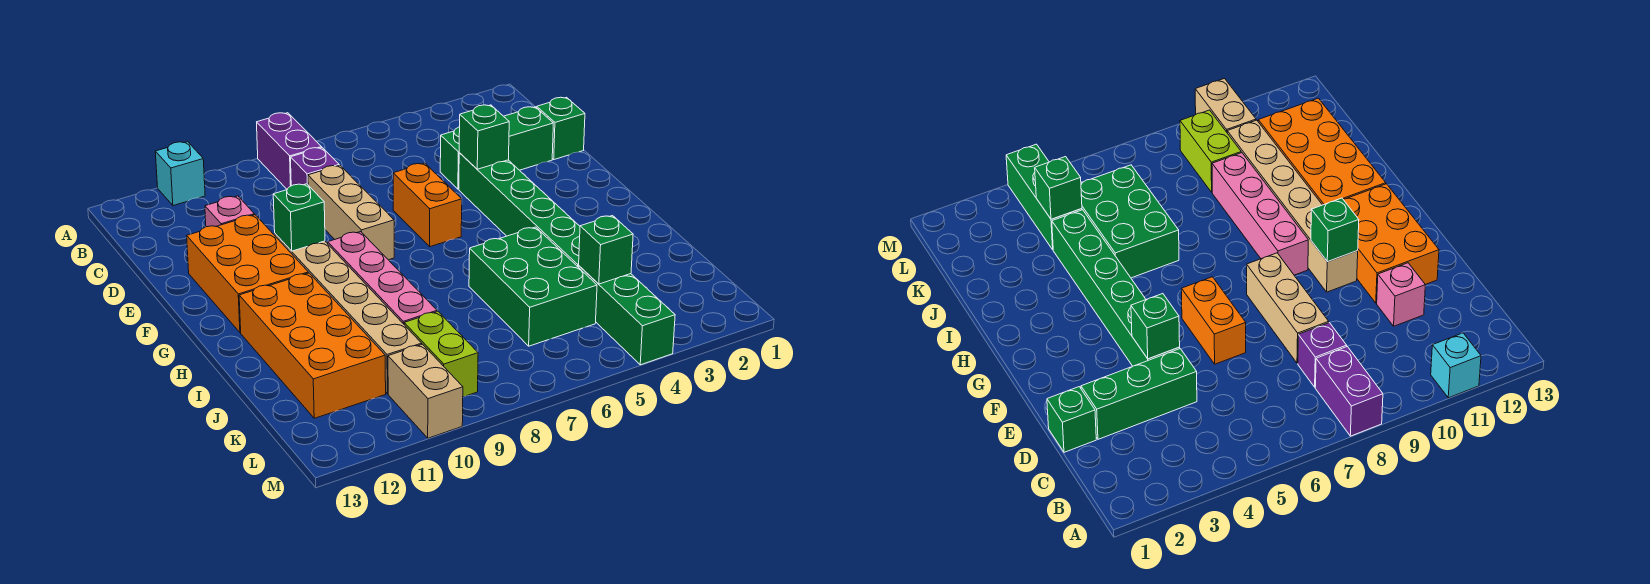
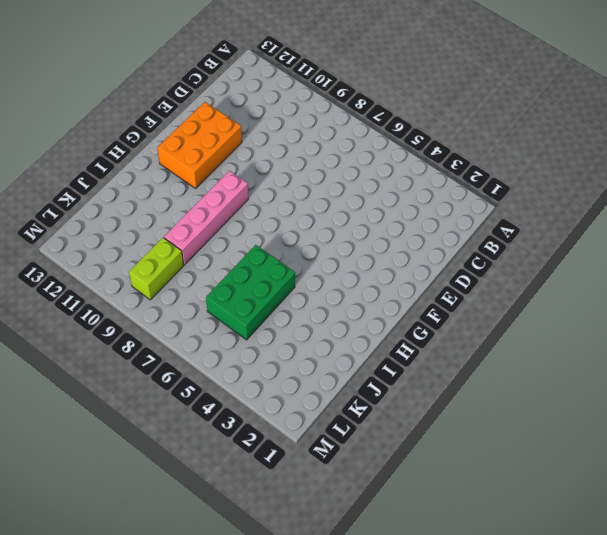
none -> purple brick A8:B8 level 1
none -> cyan brick A11 level 1
none -> purple brick C8 level 1

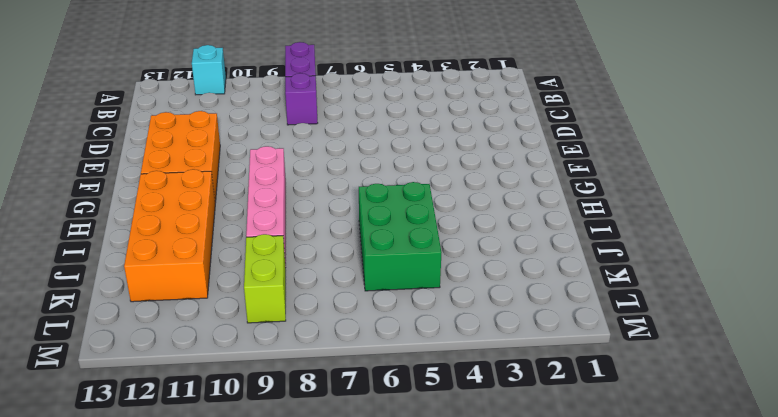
none -> green brick D1 level 1
none -> green brick D2:D4 level 1
none -> tan brick D8:F8 level 1

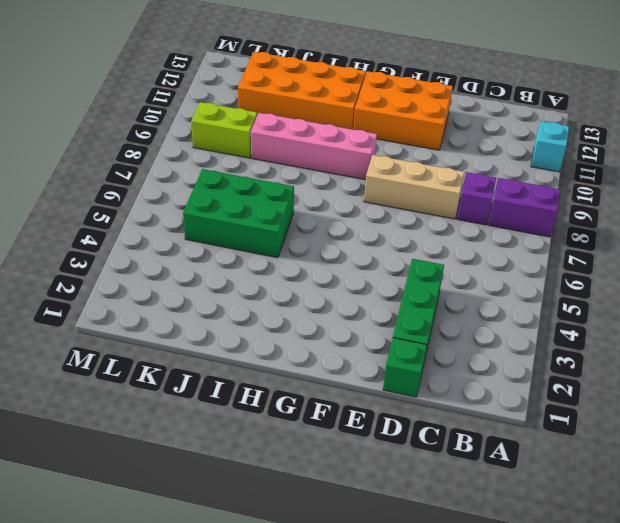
none -> pink brick D11 level 1
none -> green brick E4:J4 level 1
none -> orange brick E6:F6 level 1

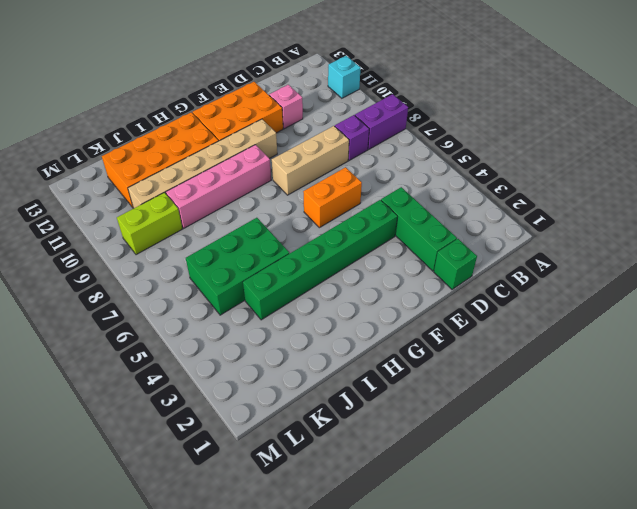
none -> green brick K4:M4 level 1
none -> tan brick L10:M10 level 1
none -> green brick E4 level 2

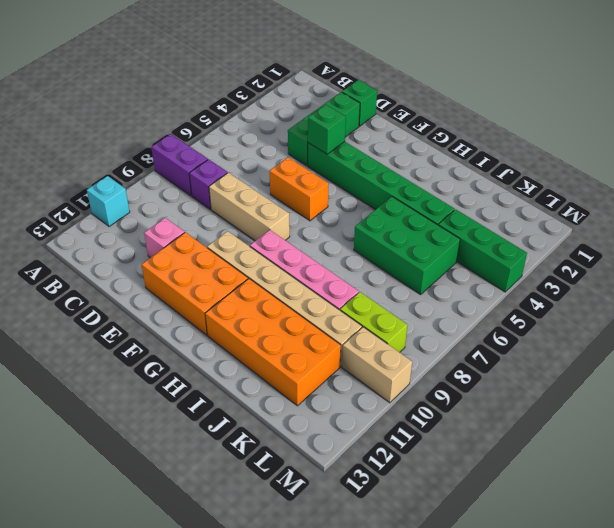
none -> green brick F10 level 2
none -> green brick K4 level 2

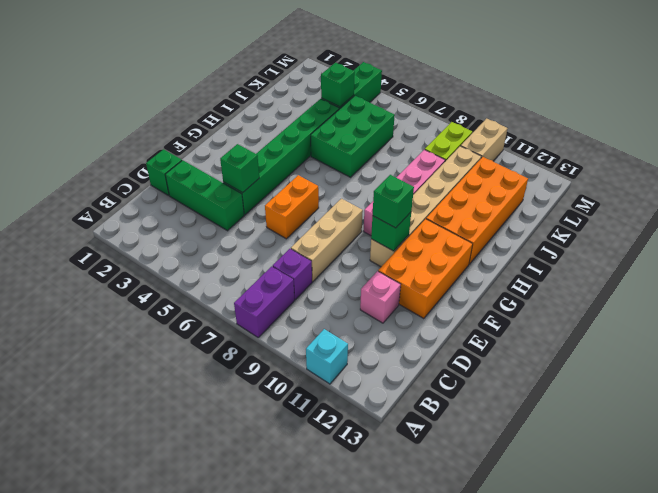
green brick F10 level 3 -> none

